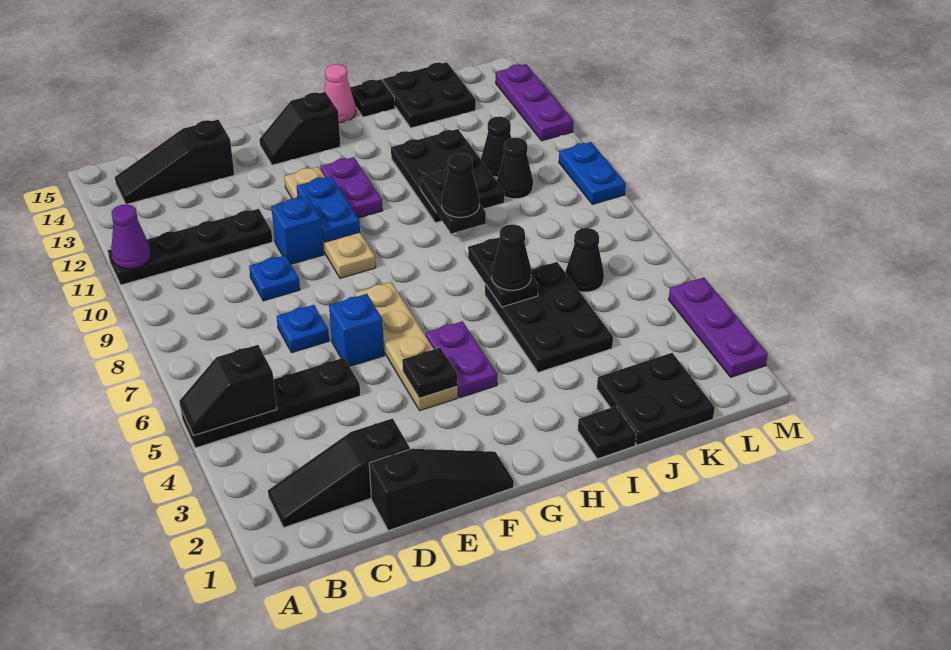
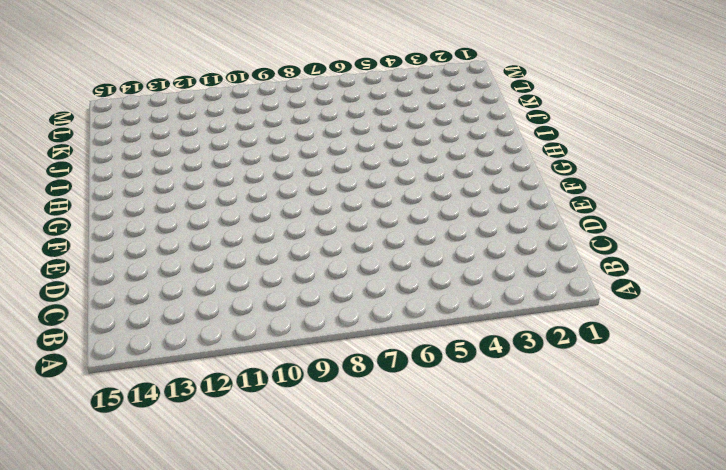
none -> black plate A5:D5 level 1
none -> black plate A11:D11 level 1
none -> black slope B2:D2 level 1 top D
none -> black slope B14:D14 level 1 top D

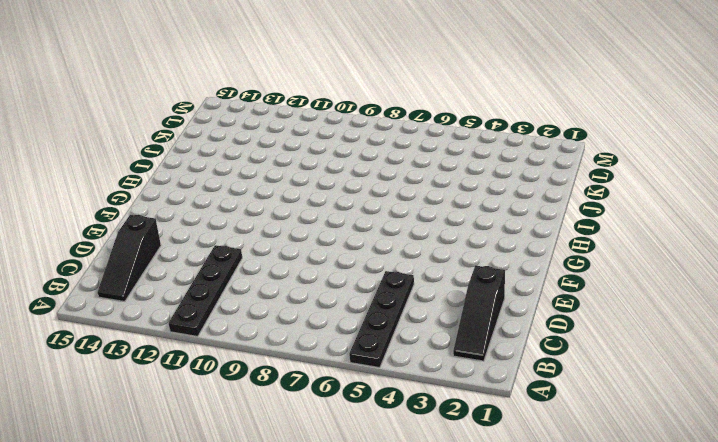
none -> black slope D1:F1 level 1 top D
none -> blue plate D7 level 1
none -> blue plate D9 level 1
none -> blue brick E6 level 1

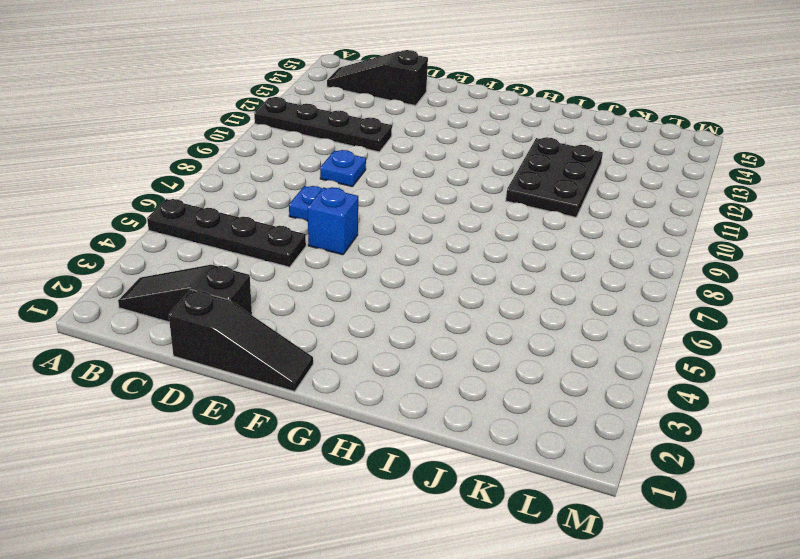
none -> blue brick E10 level 1
none -> tan plate F4:F7 level 1
none -> tan plate F9:F12 level 1
none -> black slope F14:G14 level 1 top G

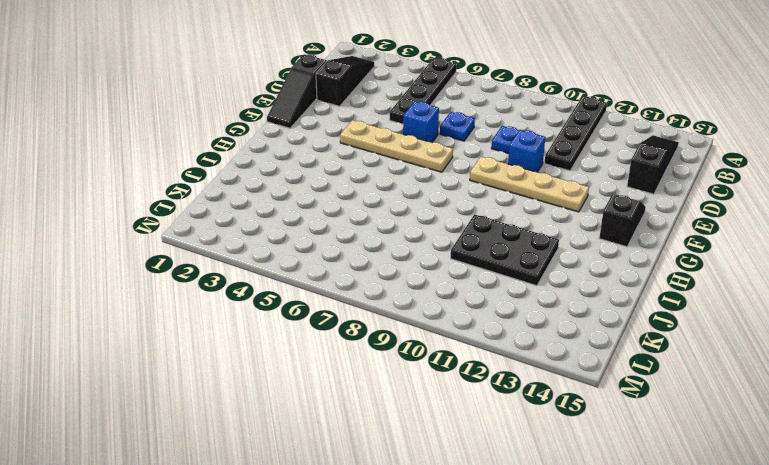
none -> purple plate G4:G5 level 1
none -> purple plate G11:G12 level 1
none -> pink cone H15 level 1
none -> black plate I1 level 1

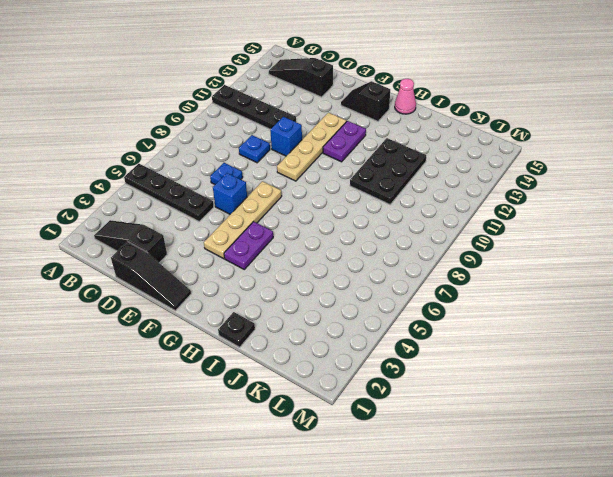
none -> black plate I4:J6 level 1
none -> black plate I15 level 1
none -> black plate J1:K2 level 1
none -> black plate J14:K15 level 1

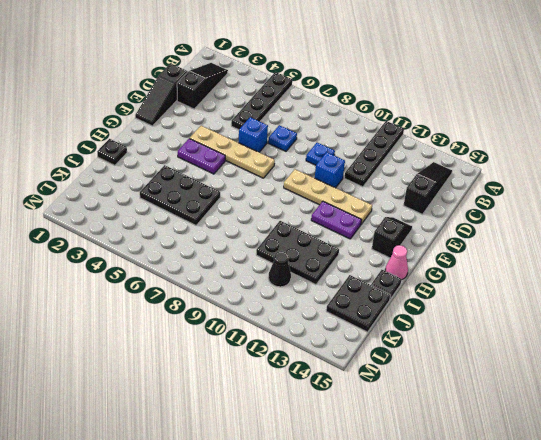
none -> black plate J1:K2 level 1
none -> black cone K6 level 1
none -> black cone K10 level 1
none -> purple plate M2:M4 level 1

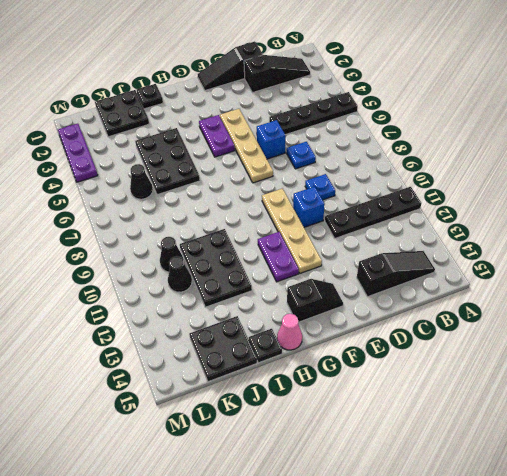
none -> blue plate M9:M10 level 1
none -> purple plate M12:M14 level 1
none -> black slope A5:B5 level 2 top B
none -> purple cone A11 level 2

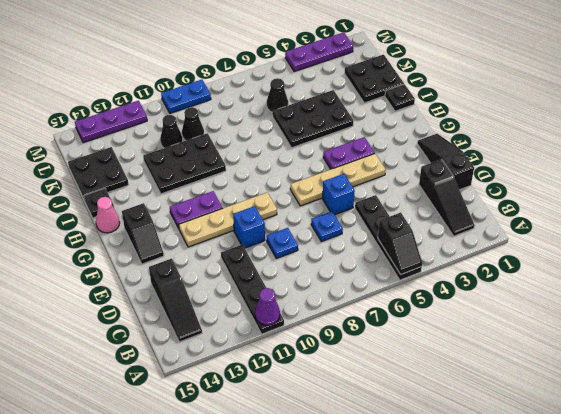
none -> black plate F4 level 2
none -> blue plate F10:F11 level 2
none -> black plate I6:I7 level 2
none -> black plate I9:I10 level 2

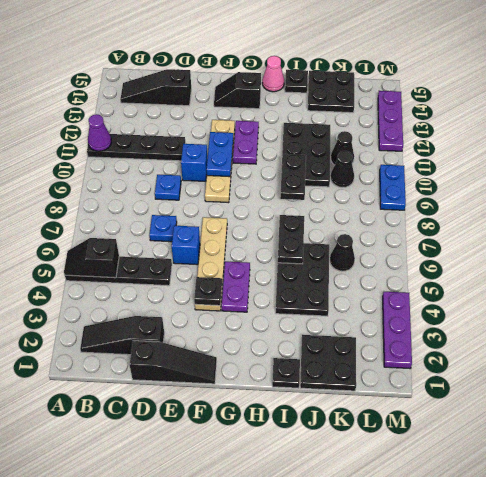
none -> black cone I6 level 3
none -> black cone I9 level 3

